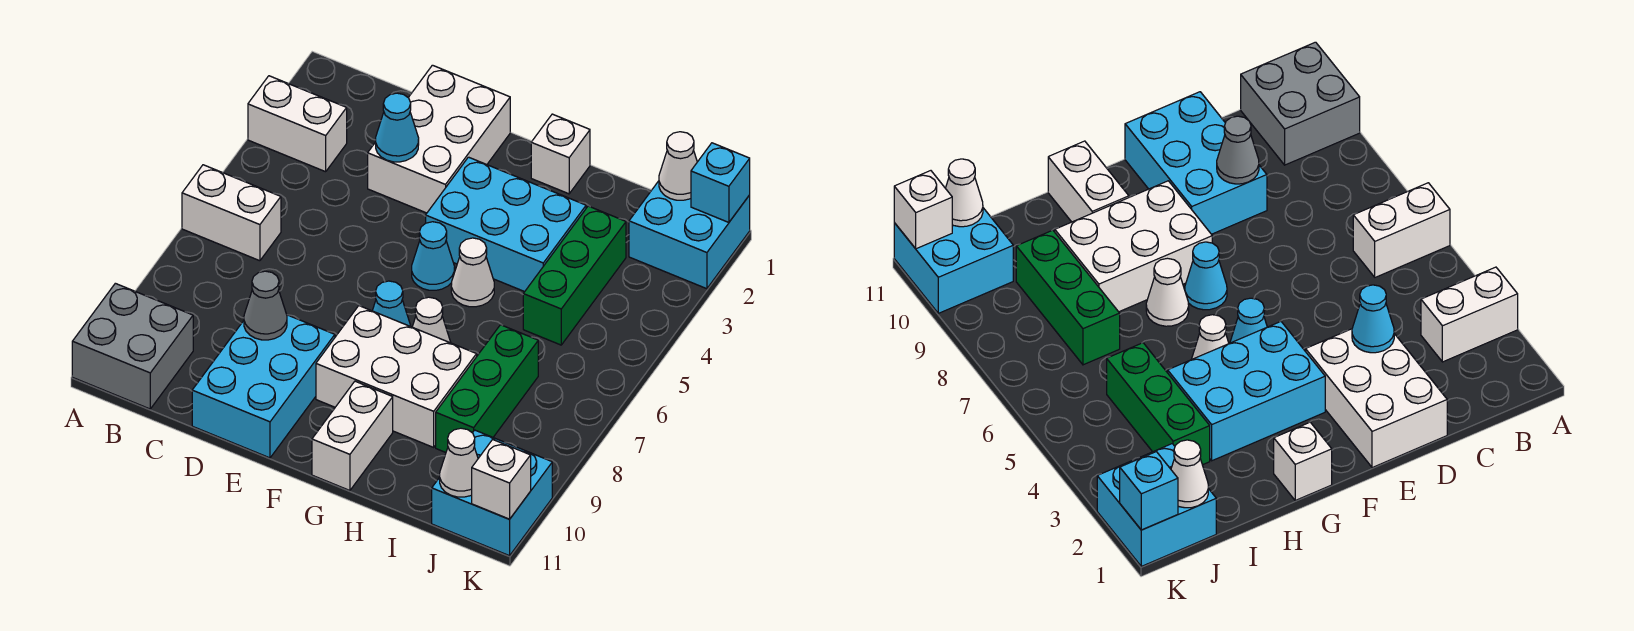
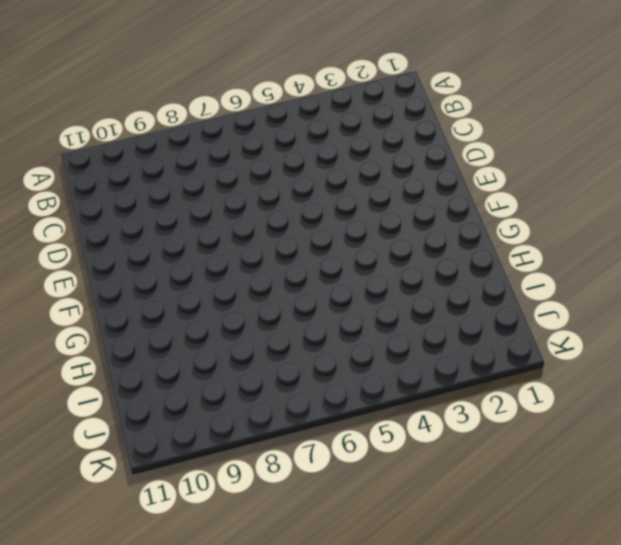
none -> white brick A3:B3 level 1
none -> white brick A6:B6 level 1
none -> grey brick A10:B11 level 1

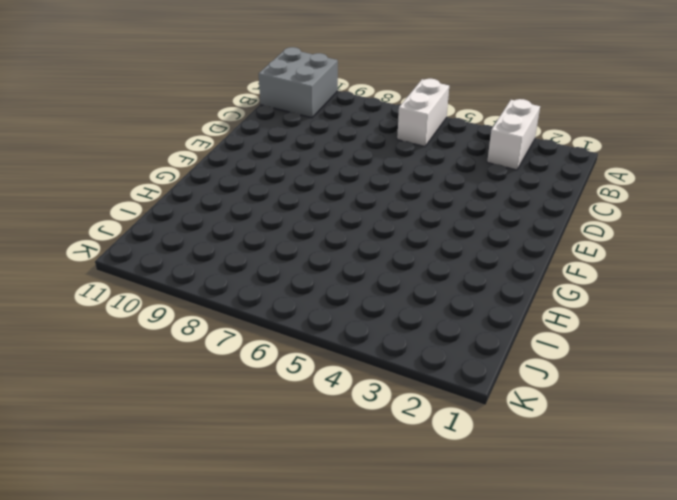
none -> white brick D1:E3 level 1
none -> cyan brick D9:E11 level 1
none -> cyan brick F3:H4 level 1

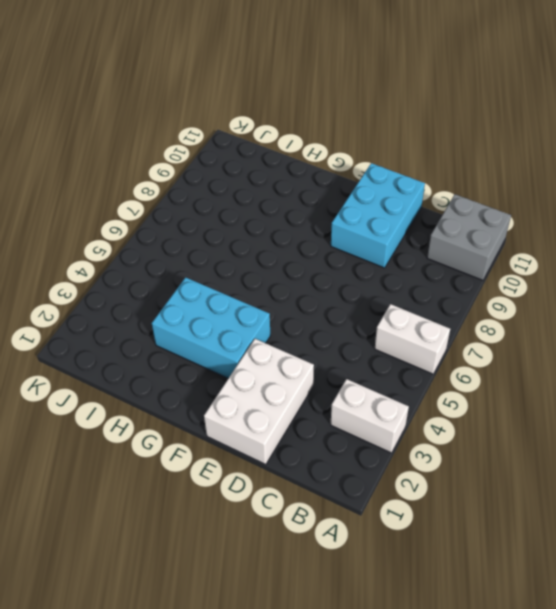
none -> cyan cone F5 level 1
none -> cyan cone F7 level 1
none -> white brick F8:H9 level 1

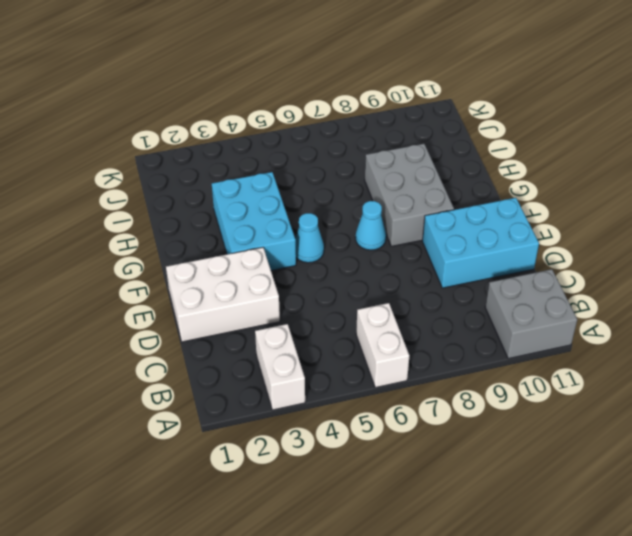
grey brick F8:H9 level 1 -> white brick F8:H9 level 1
none -> white brick G1 level 1
none -> white cone G5 level 1
none -> white cone G7 level 1

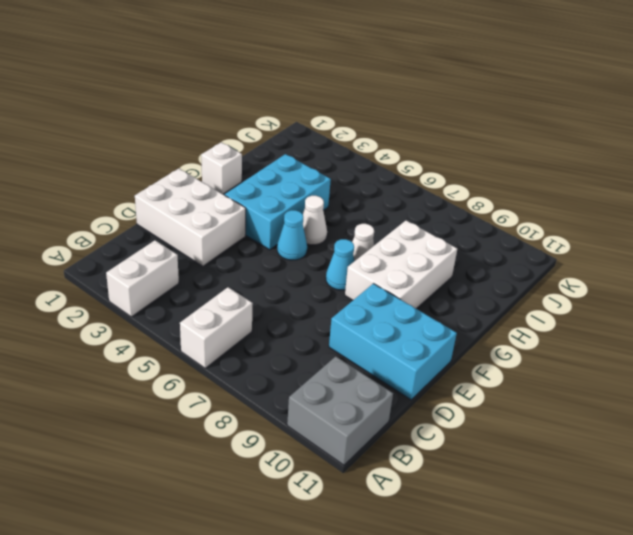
none -> white brick G10:G11 level 1
none -> green brick I3:I5 level 1
none -> green brick I7:I9 level 1

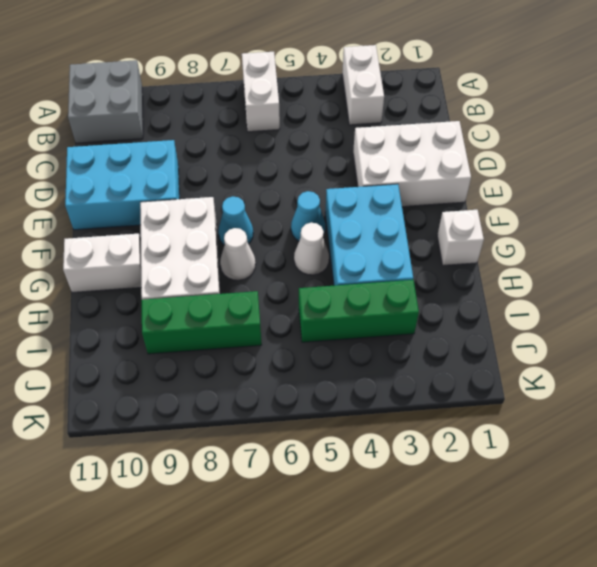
none -> cyan brick J1:K2 level 1
none -> cyan brick J10:K11 level 1
none -> cyan cone D3 level 2

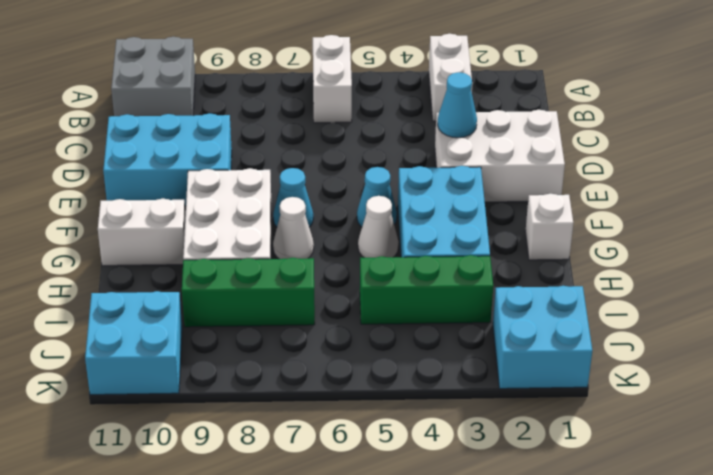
none -> grey cone D9 level 2
none -> white cone J1 level 2
none -> white cone J11 level 2

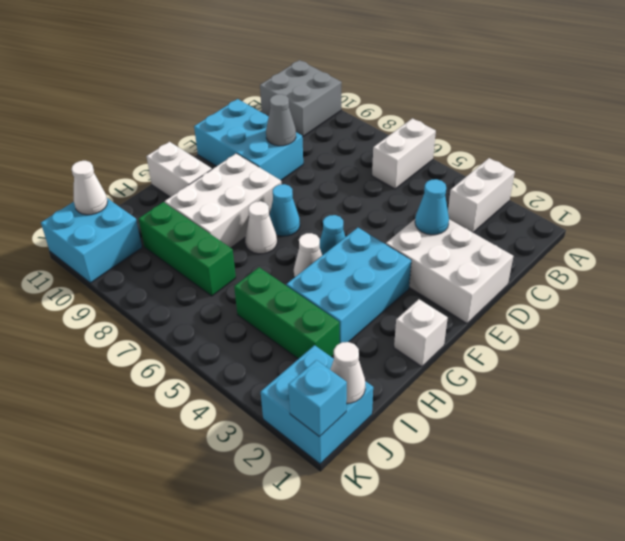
none -> white brick K11 level 2

